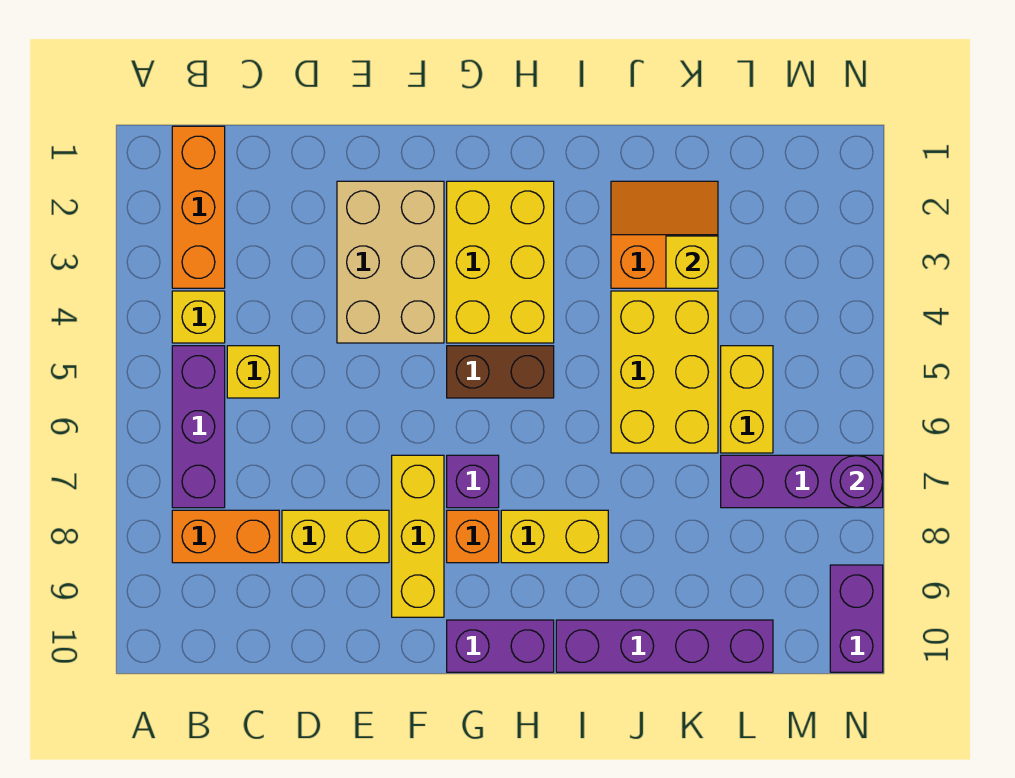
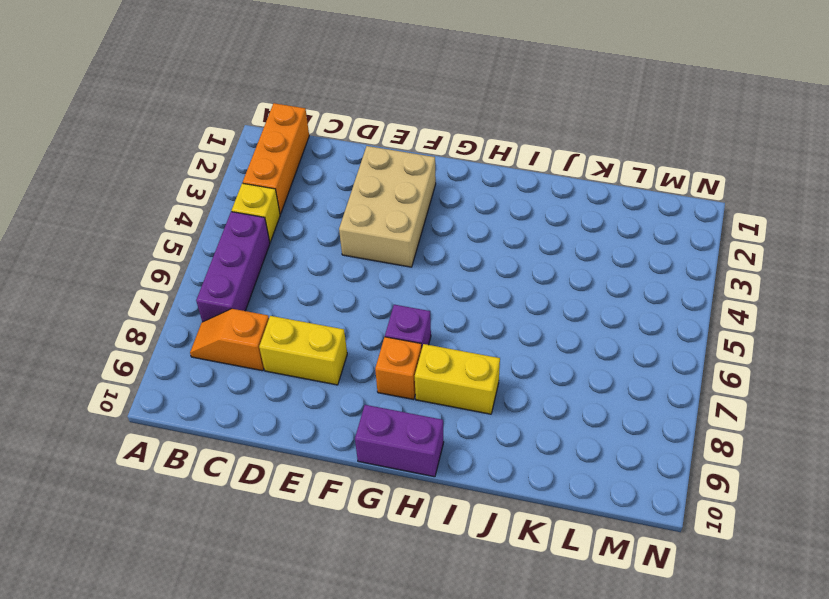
orange slope B8:C8 level 1 top C -> orange brick B8:C8 level 1
none -> yellow brick C5 level 1
none -> yellow brick F7:F9 level 1
none -> yellow brick G2:H4 level 1

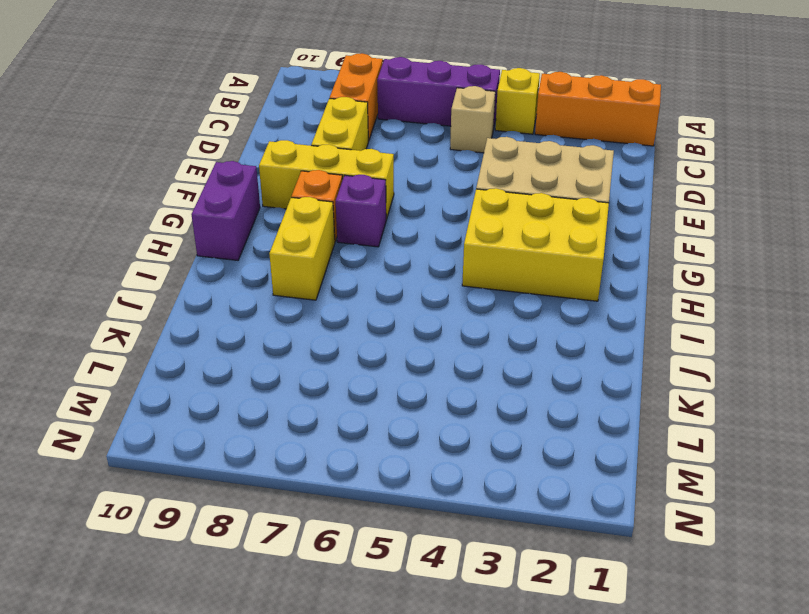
tan brick C5 level 1 -> yellow brick C5 level 1
none -> brown brick G5:H5 level 1
none -> purple brick I10:L10 level 1
none -> orange slope J2:K3 level 1 top 3

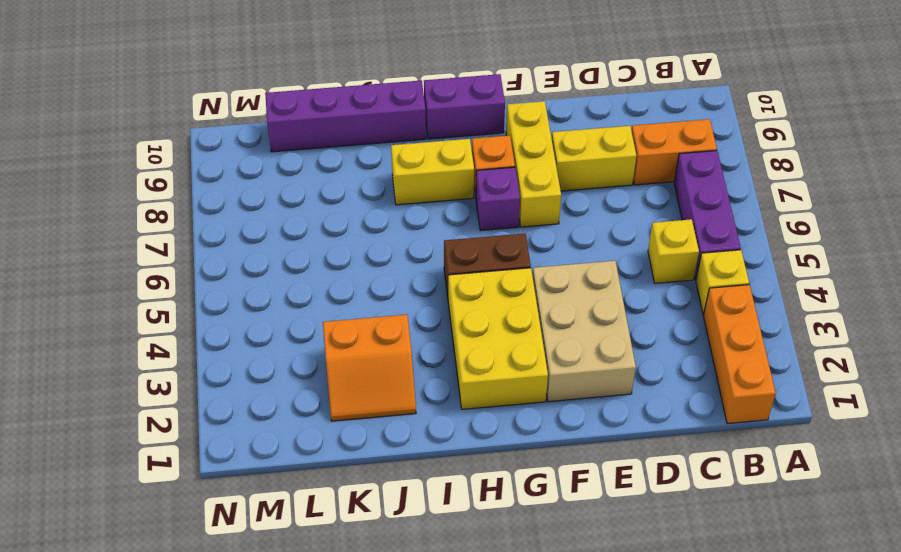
none -> yellow brick J4:K6 level 1
none -> yellow brick L5:L6 level 1
none -> purple brick L7:N7 level 1

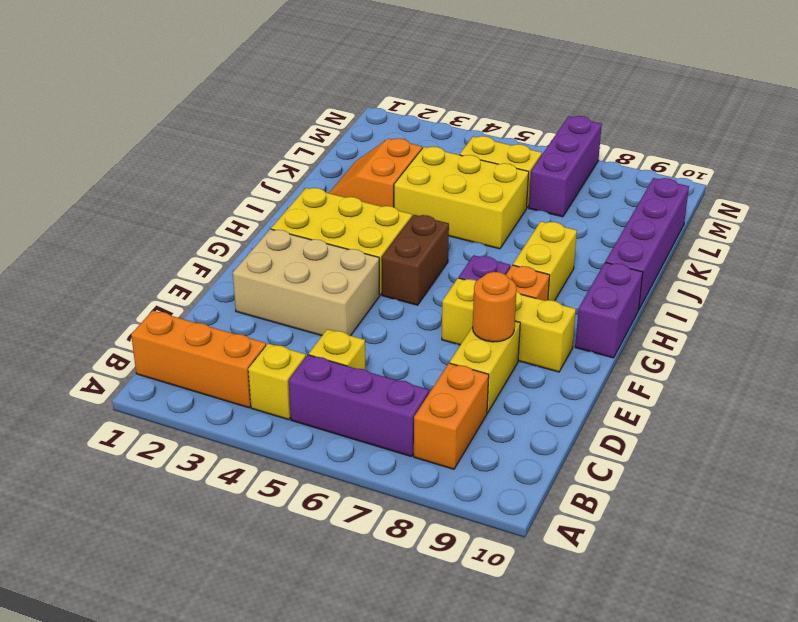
orange round brick E8 level 2 -> none
none -> purple brick N9:N10 level 1
none -> yellow brick K3 level 2
none -> purple round brick N7 level 2

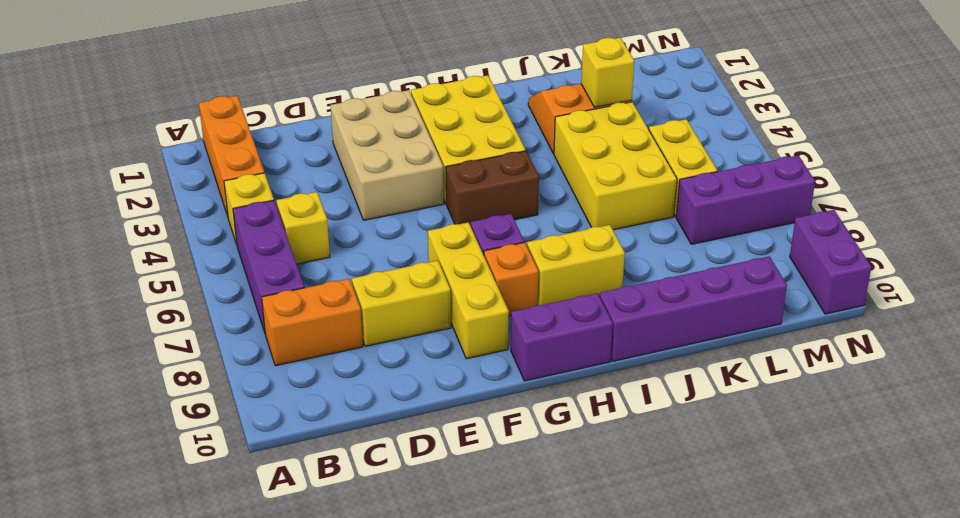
none -> purple round brick N7 level 2

